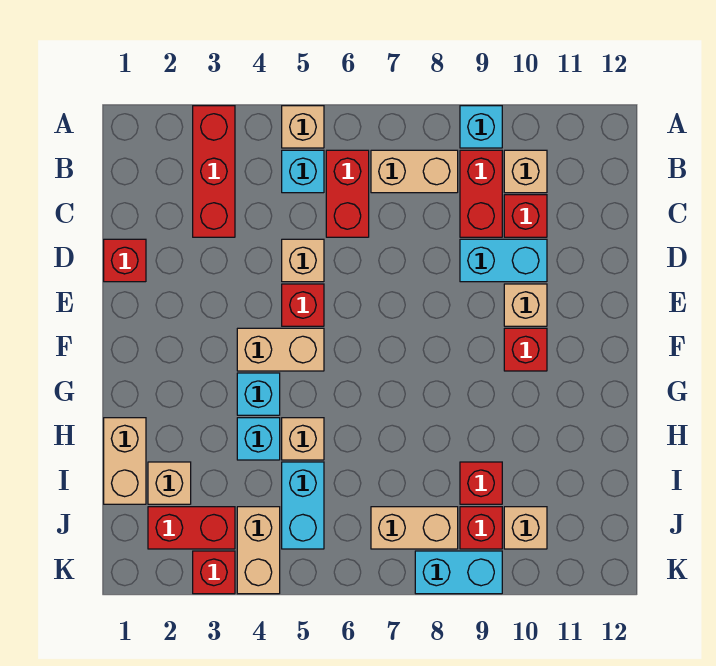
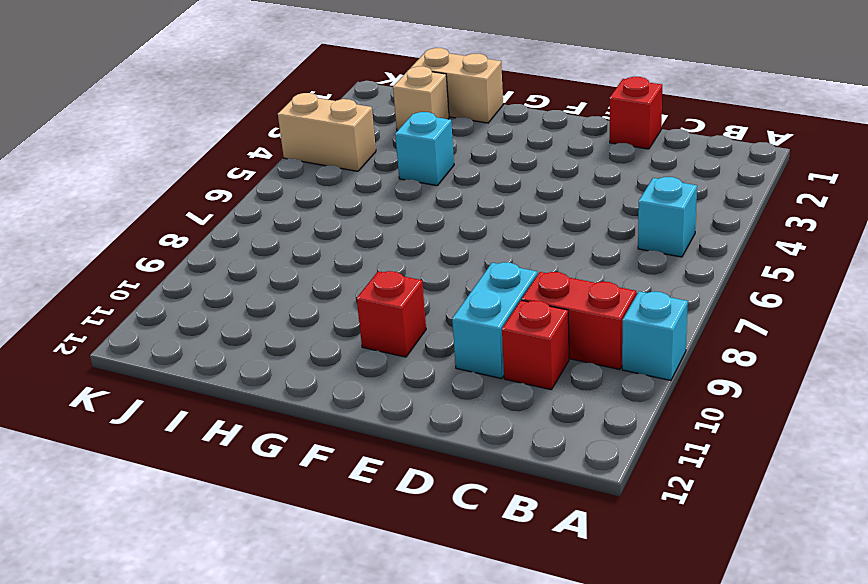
none -> red brick A3:C3 level 1
none -> tan brick A5 level 1
none -> red brick B6:C6 level 1
none -> tan brick B7:B8 level 1

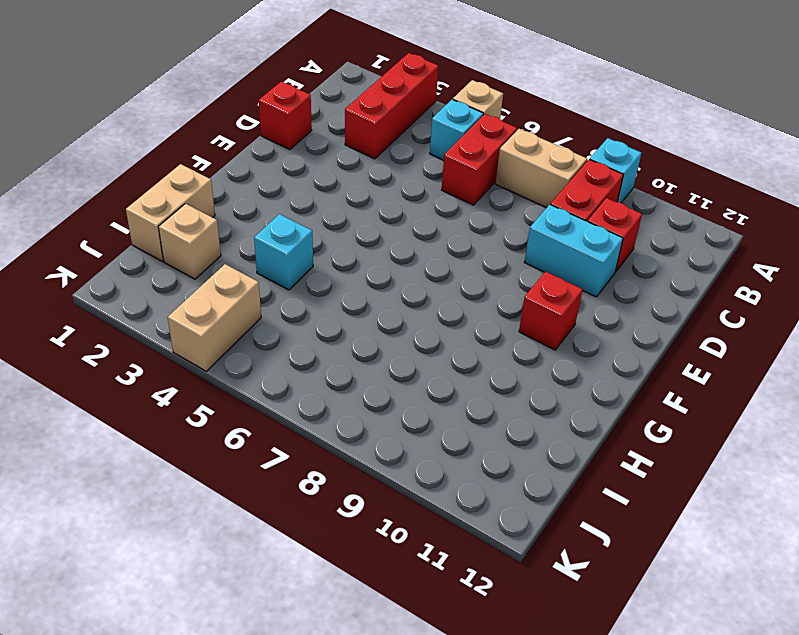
none -> tan brick B10 level 1
none -> tan brick D5 level 1
none -> red brick E5 level 1
none -> tan brick E10 level 1

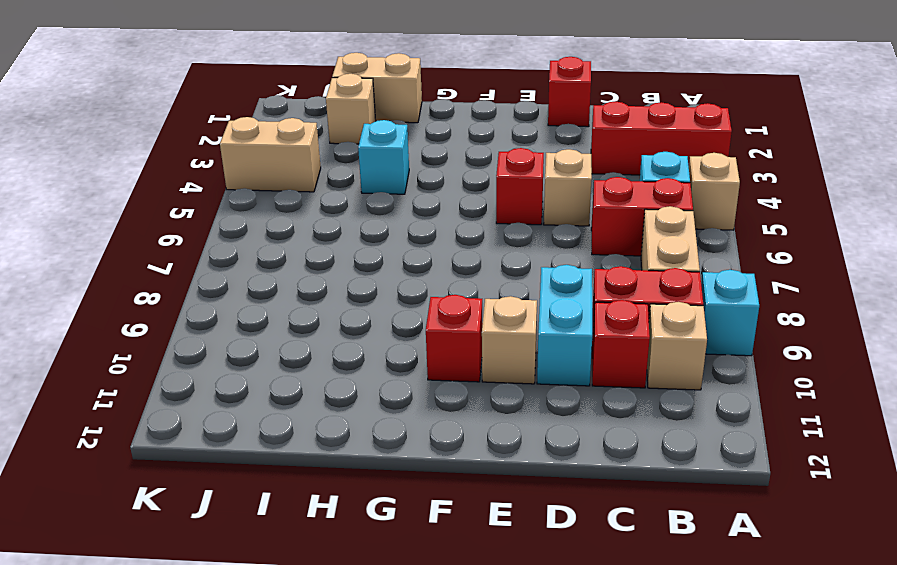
none -> tan brick F4:F5 level 1
none -> cyan brick G4 level 1
none -> tan brick H5 level 1
none -> cyan brick I5:J5 level 1

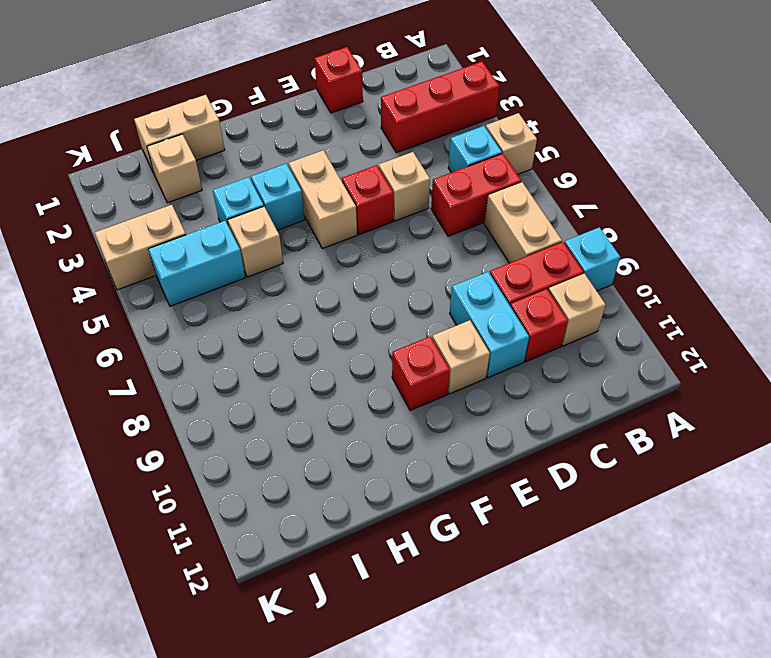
none -> red brick I9 level 1
none -> red brick J2:J3 level 1
none -> tan brick J7:J8 level 1
none -> red brick J9 level 1

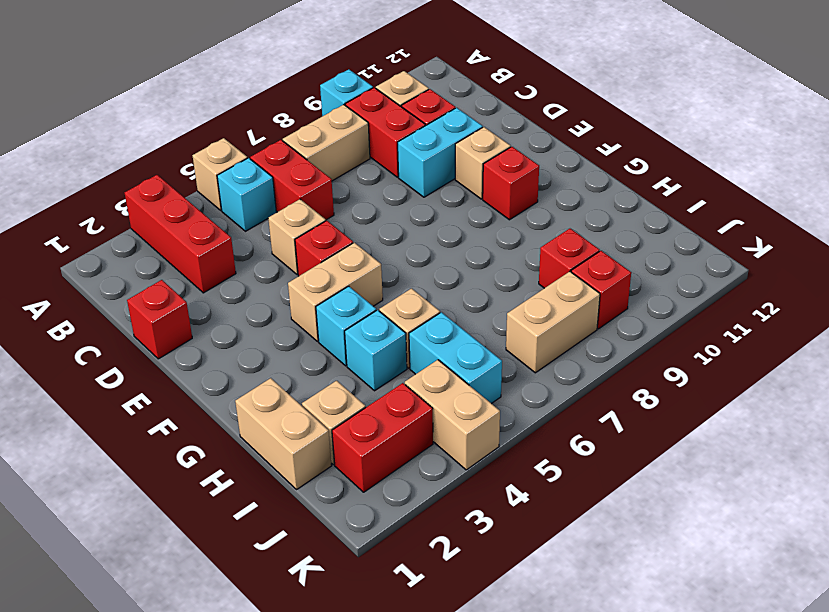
none -> tan brick J10 level 1
none -> red brick K3 level 1
none -> cyan brick K8:K9 level 1

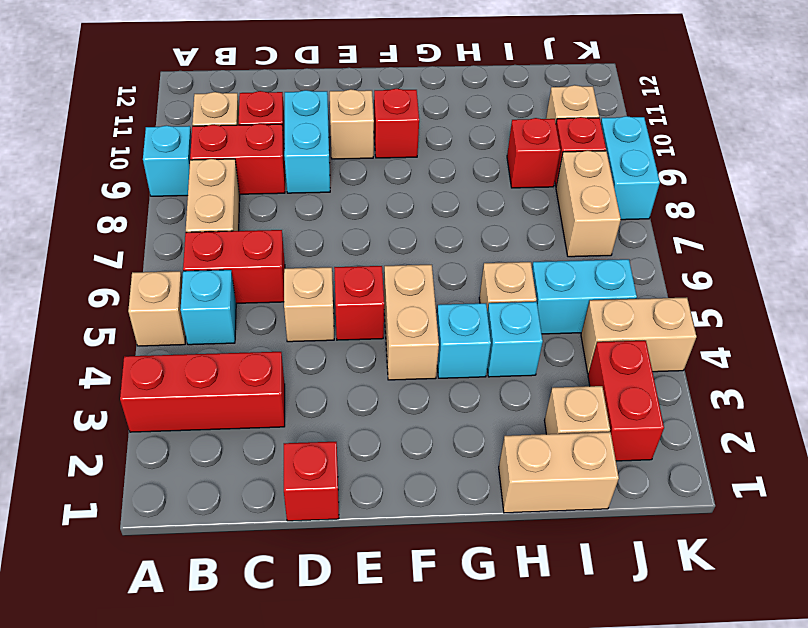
none -> red brick K3 level 1

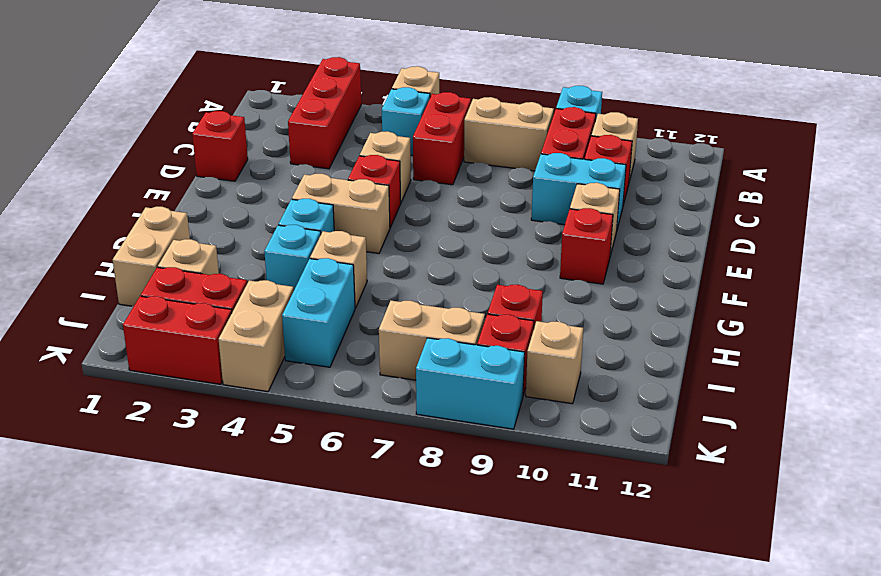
red brick K2:K3 level 1 -> red brick K3 level 1

